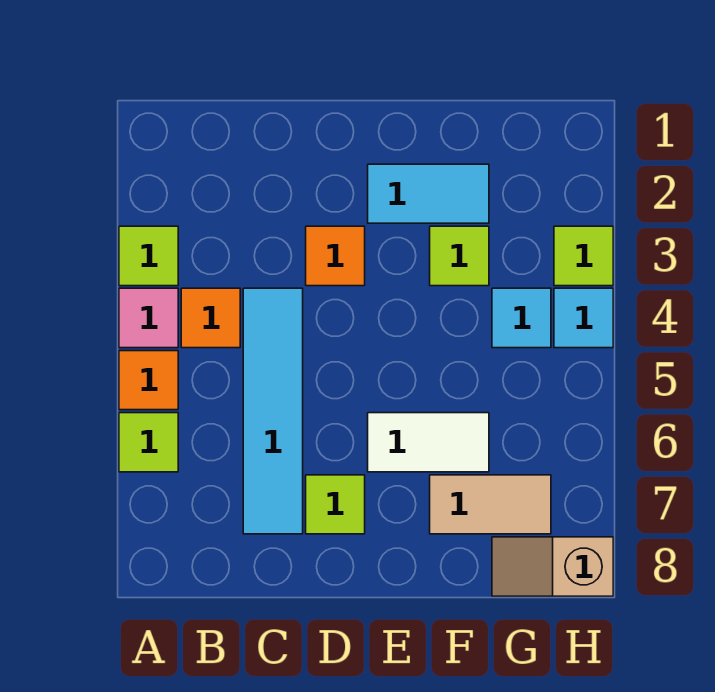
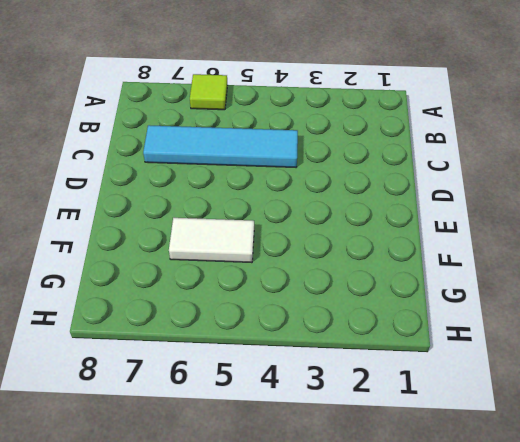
white tile F5:F6 level 1 -> white tile E6:F6 level 1
none -> lime tile A3 level 1
none -> pink tile A4 level 1
none -> orange tile A5 level 1

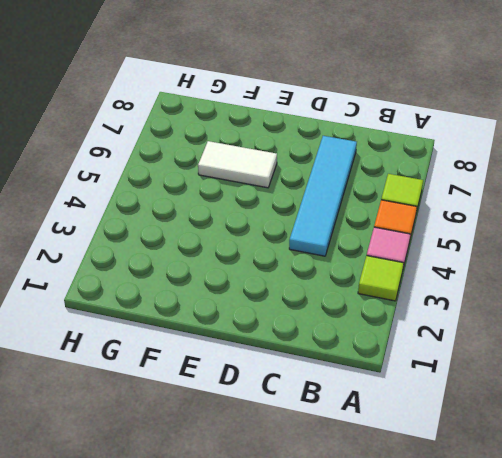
none -> orange tile B4 level 1
none -> orange tile D3 level 1
none -> lime tile D7 level 1

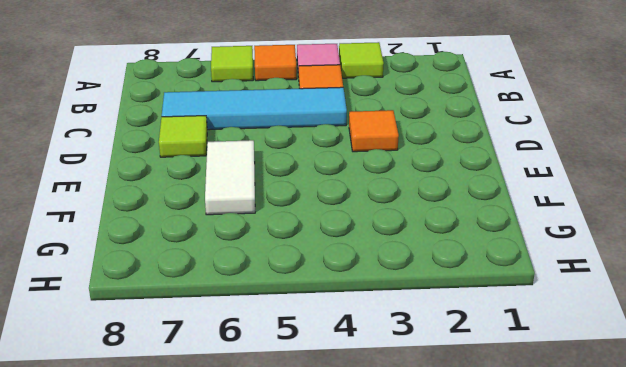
none -> cyan tile E2:F2 level 1
none -> lime tile F3 level 1
none -> tan tile F7:G7 level 1

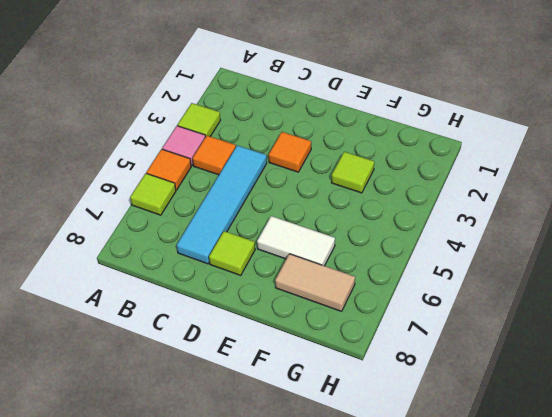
none -> cyan tile E2:F2 level 1
none -> cyan tile G4 level 1
none -> tan slope G8:H8 level 1 top H

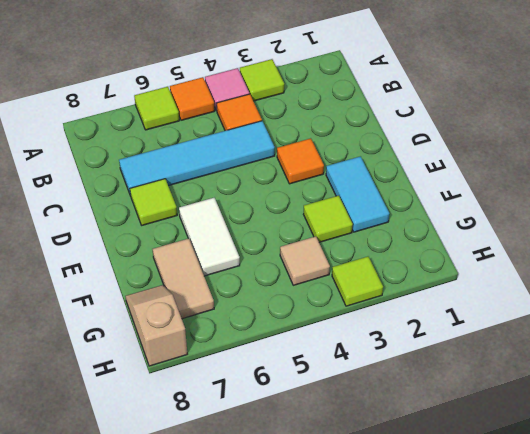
tan tile G4 level 1 -> cyan tile G4 level 1
none -> cyan tile H4 level 1

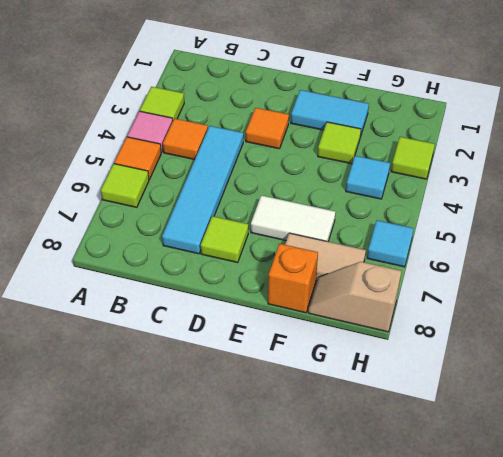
orange brick F8 level 1 -> none
cyan tile H6 level 1 -> cyan tile H4 level 1

